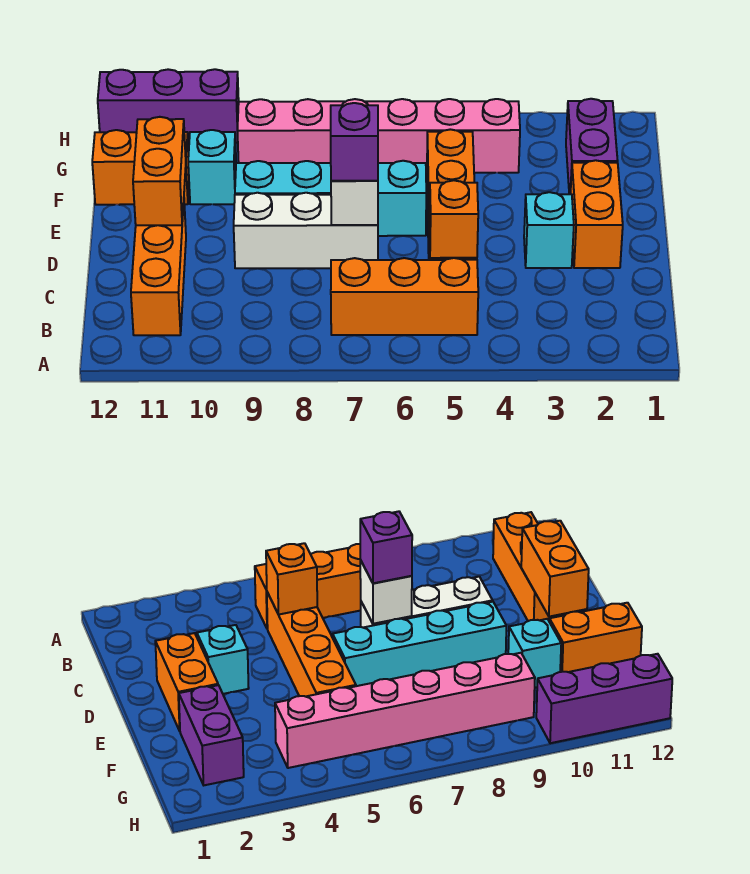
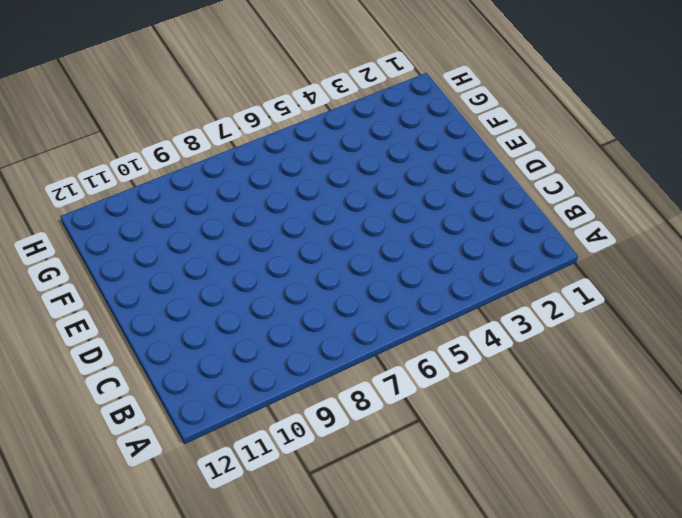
none -> orange brick B5:B7 level 1
none -> orange brick B11:D11 level 1
none -> orange brick C5:F5 level 1

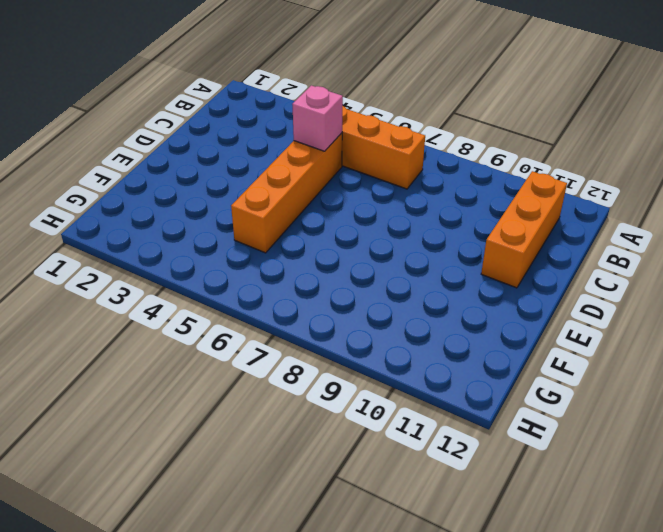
pink brick C5 level 2 -> orange brick C5 level 2
none -> orange brick D2:E2 level 1
none -> cyan brick D3 level 1
none -> white brick D7:D9 level 1

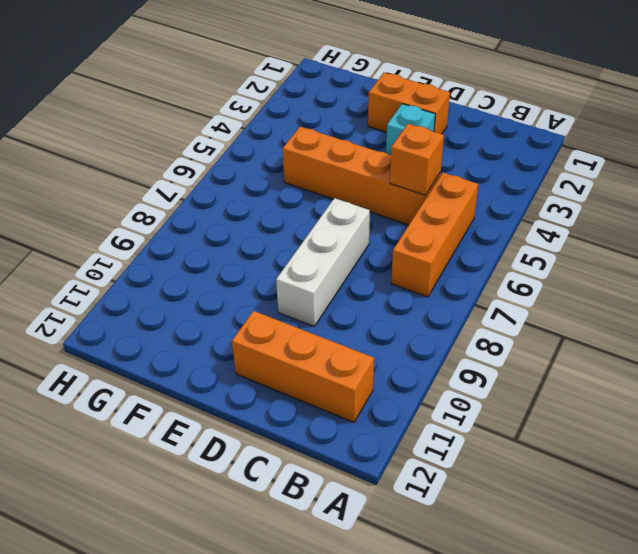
none -> cyan brick E6:E9 level 1
none -> purple brick F2:G2 level 1
none -> cyan brick F10 level 1

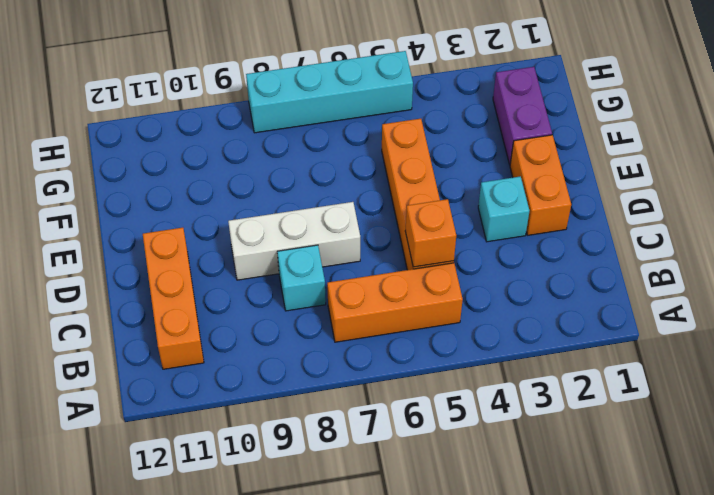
cyan brick C8 level 1 -> cyan brick F10 level 1
cyan brick H5:H8 level 1 -> cyan brick E6:E9 level 1
none -> orange brick F11:F12 level 1
none -> pink brick G4:G9 level 1
none -> purple brick H10:H12 level 1

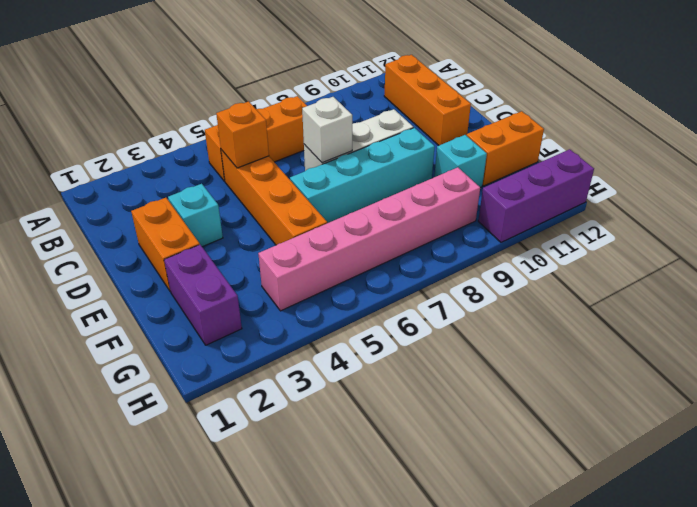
none -> orange brick D11:E11 level 2
none -> purple brick D7 level 3

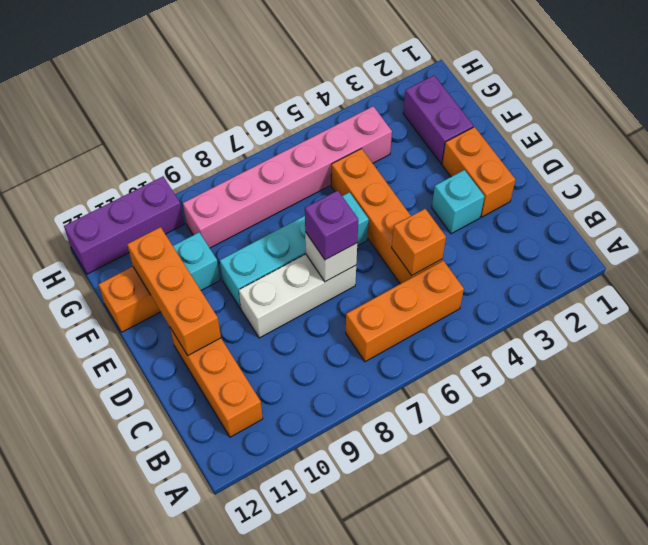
orange brick D11:F11 level 2 -> orange brick D11:E11 level 2

